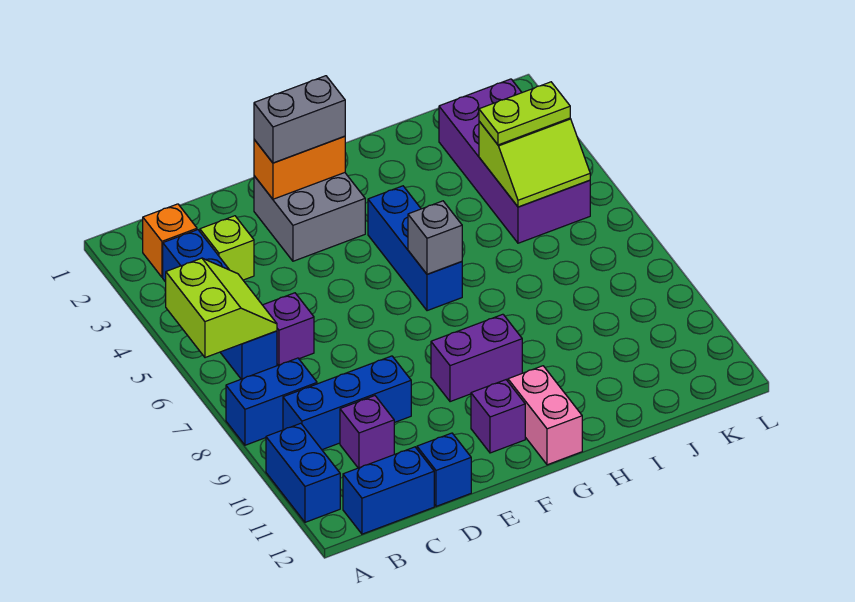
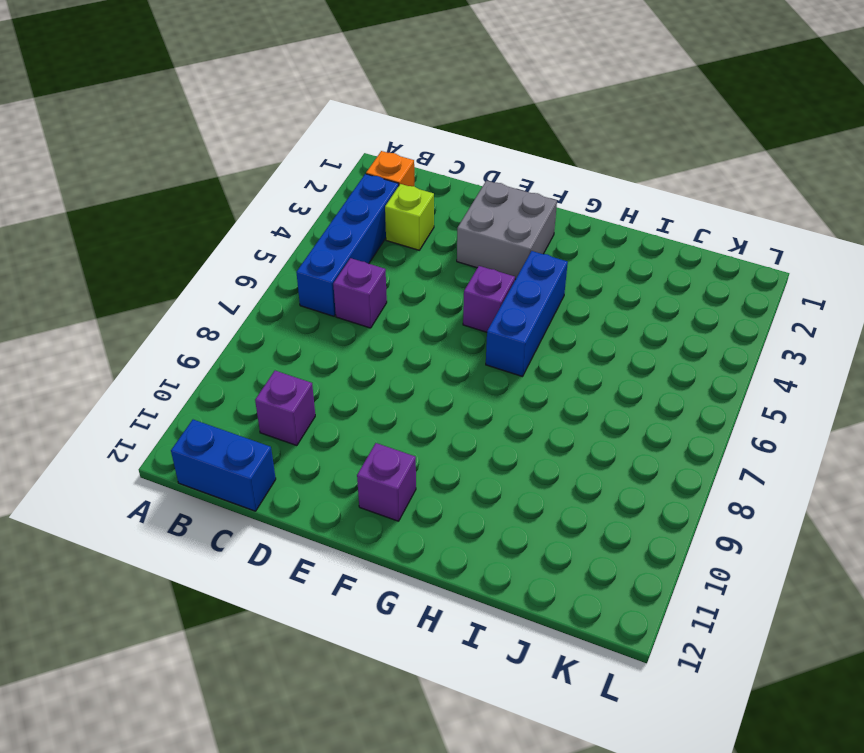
purple brick F5 level 1 -> none
none -> blue brick A8:B8 level 1
none -> blue brick A10:A11 level 1
none -> blue brick B9:D9 level 1

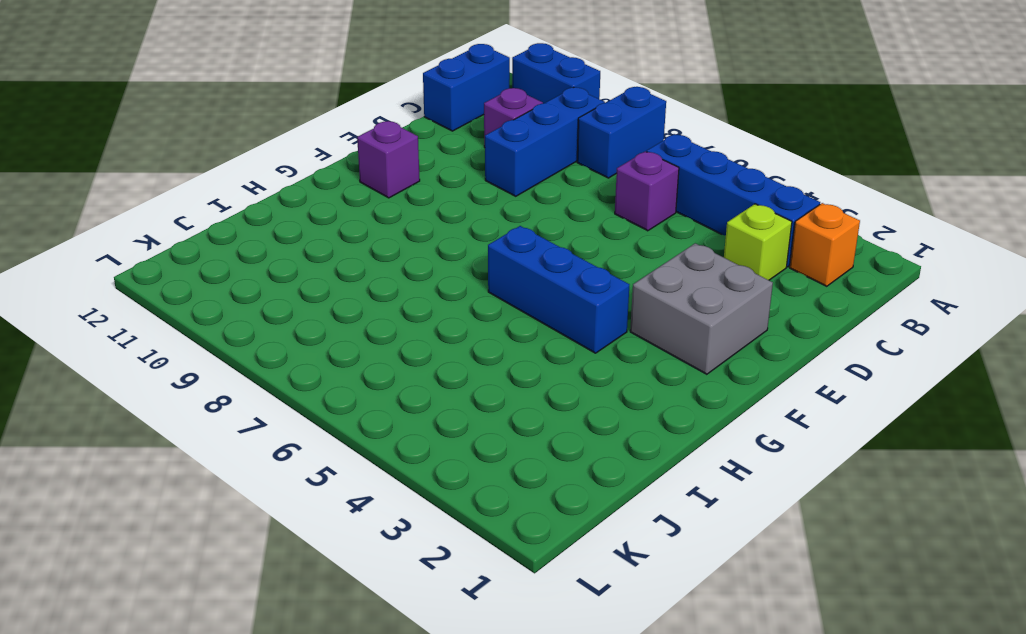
none -> blue brick D12 level 1
none -> purple brick F9:G9 level 1
none -> pink brick G11:G12 level 1

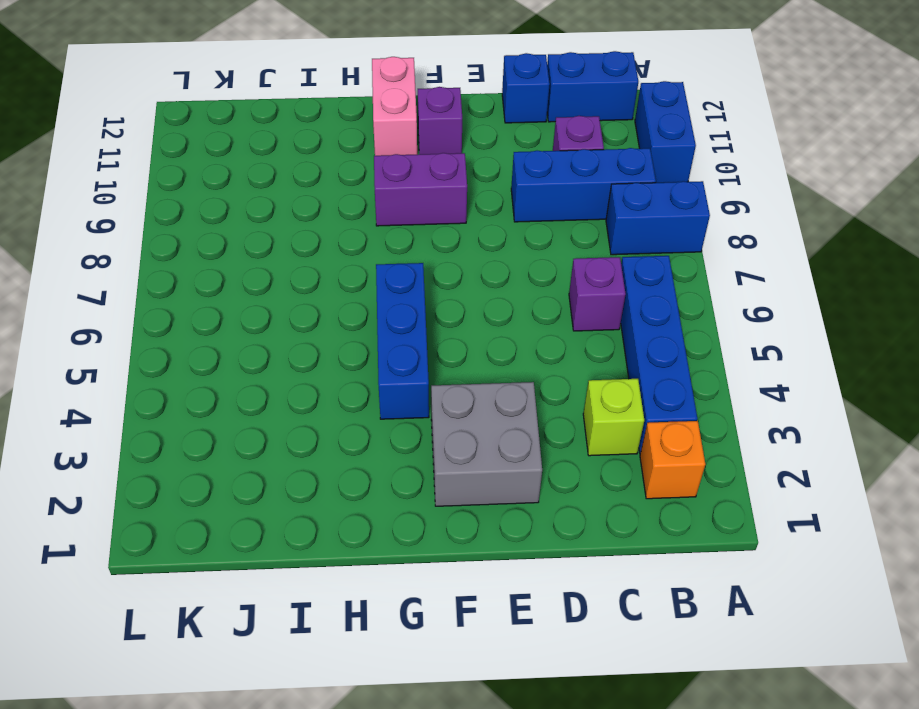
none -> purple brick J2:K5 level 1
none -> lime slope A5:B6 level 2 top A
none -> orange brick E2:F2 level 2

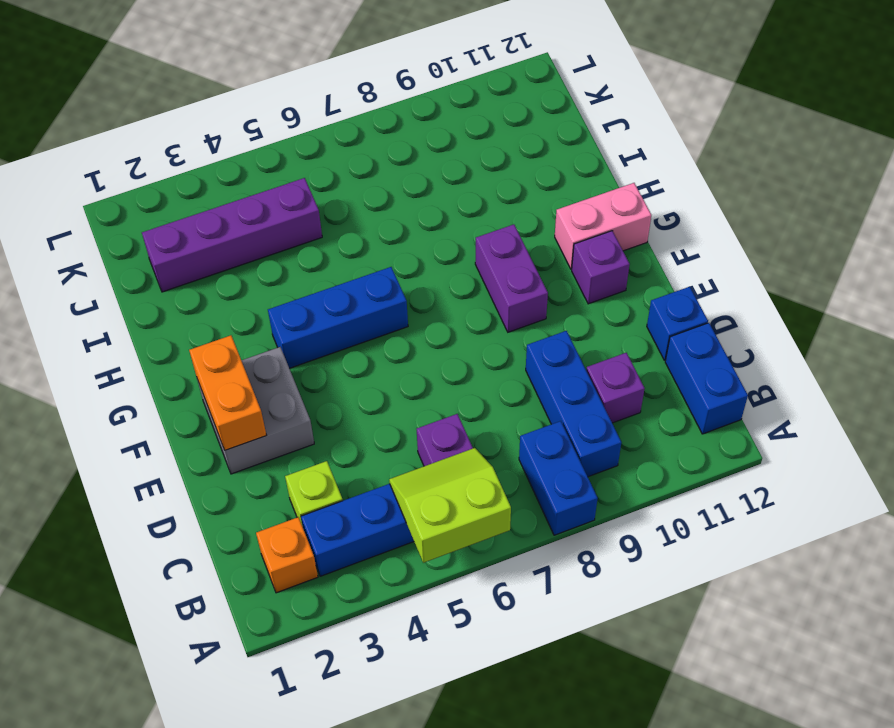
purple brick J2:J5 level 1 -> purple brick J2:K5 level 1
none -> blue brick A10:A11 level 1
none -> grey brick G6 level 2
none -> lime slope J4:K5 level 2 top 4

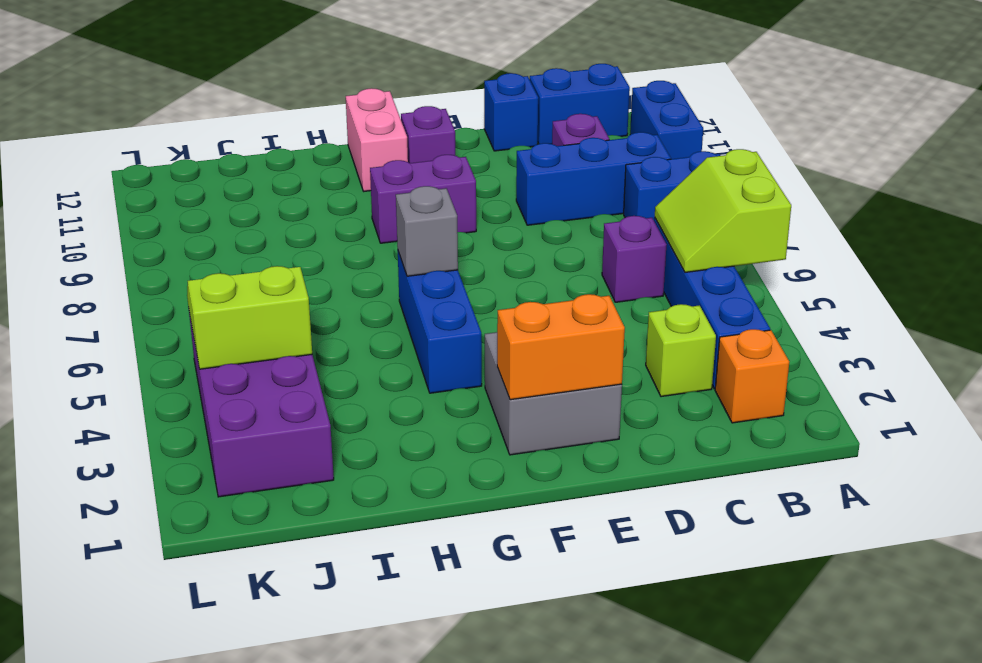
none -> grey brick E2:F2 level 3
none -> lime plate J4:K4 level 3

